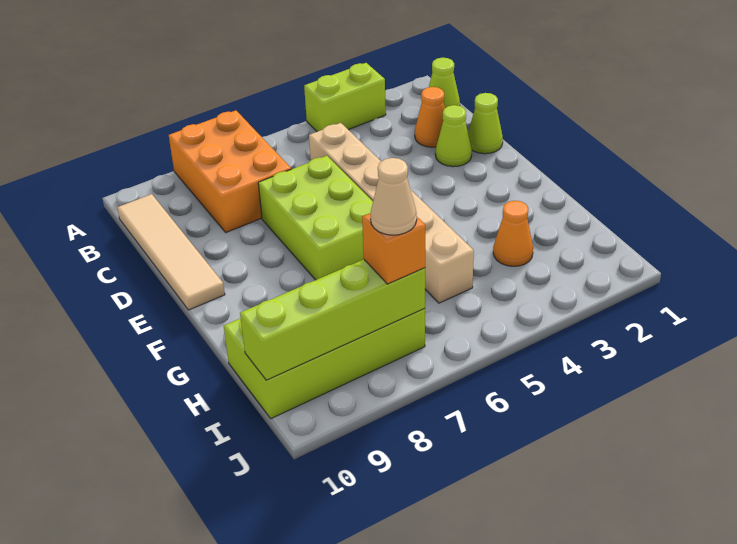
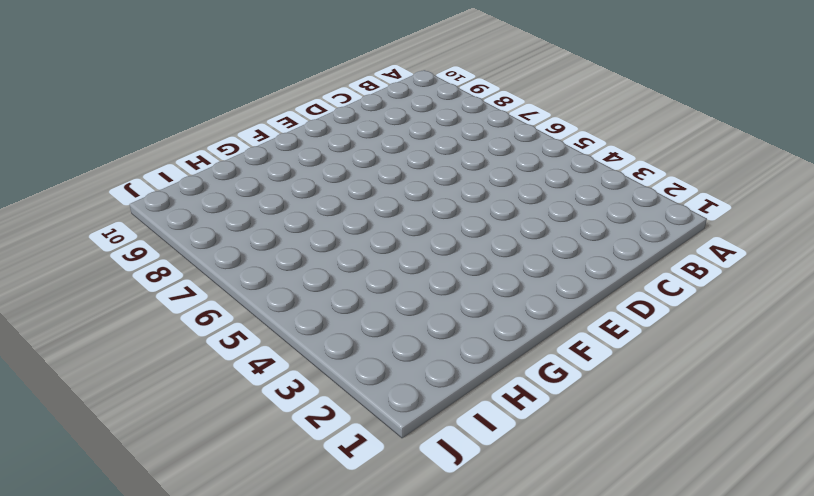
none -> lime brick A3:A4 level 1
none -> orange brick A7:C8 level 1
none -> lime cone B1 level 1

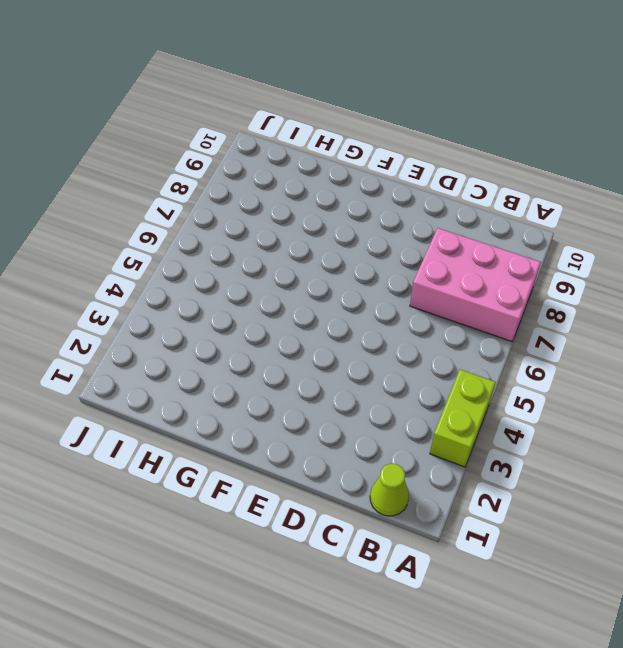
pink brick A7:C8 level 1 -> orange brick A7:C8 level 1
none -> tan tile B10:E10 level 1
none -> orange cone C2 level 1
none -> tan brick C5:H5 level 1

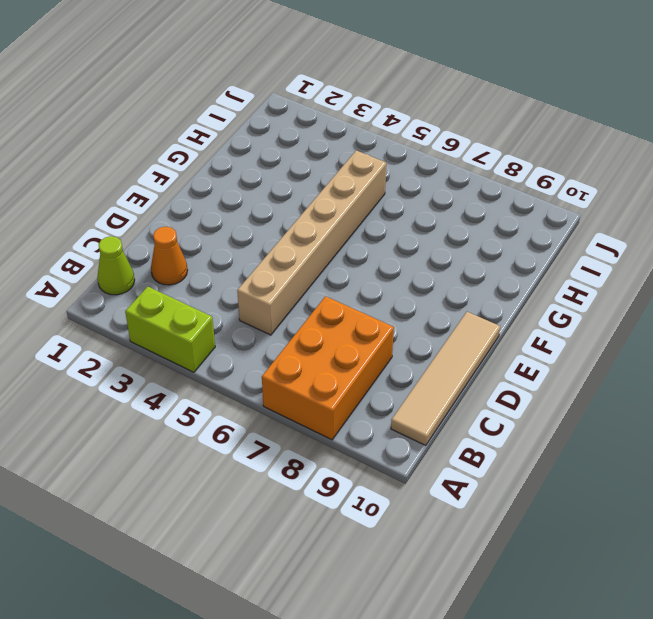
none -> lime cone D1 level 1
none -> lime cone D2 level 1
none -> lime brick D6:F7 level 1

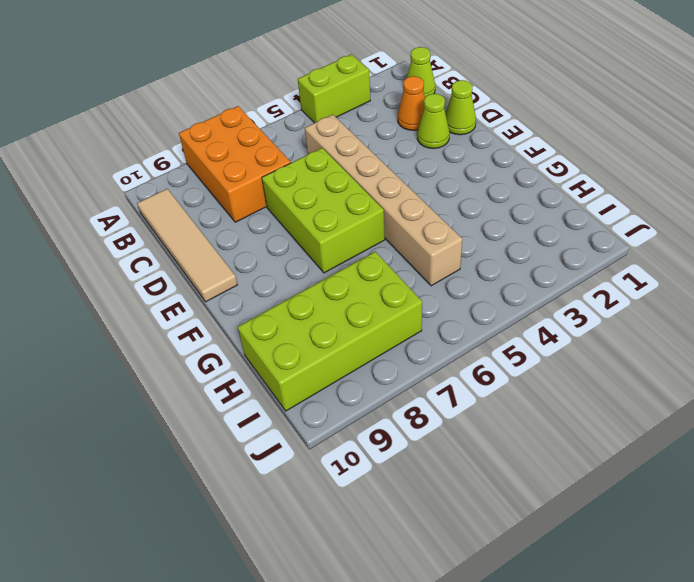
none -> orange cone H3 level 1
none -> lime brick I7:I10 level 2
none -> orange brick I7 level 3

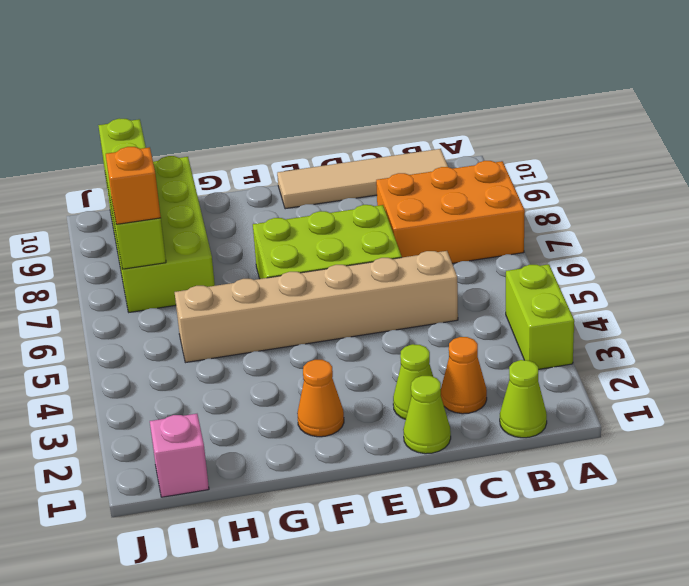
orange cone F2 level 1 -> orange cone H3 level 1
pink brick I1 level 1 -> none
none -> tan cone I7 level 4

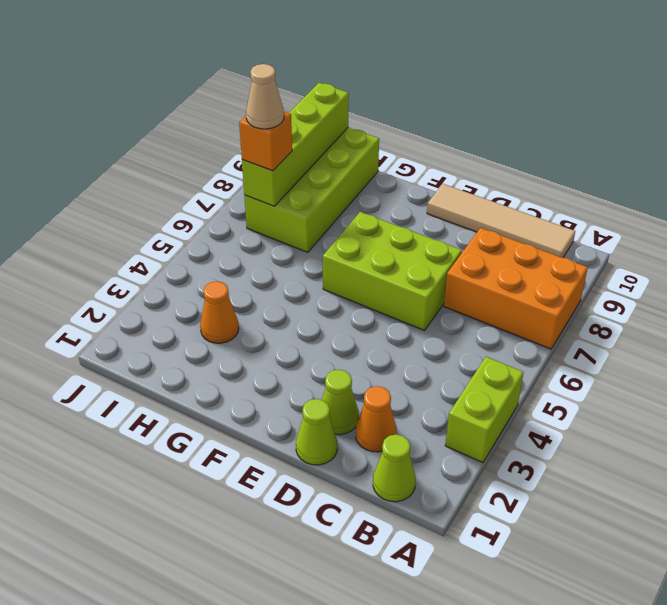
none -> tan brick C5:H5 level 1

